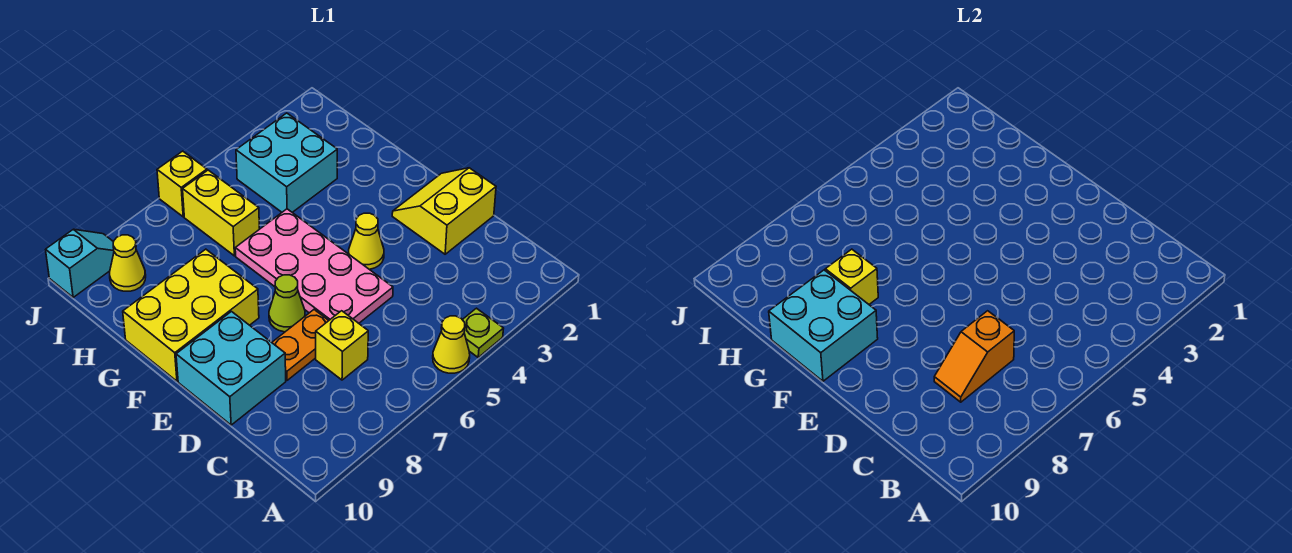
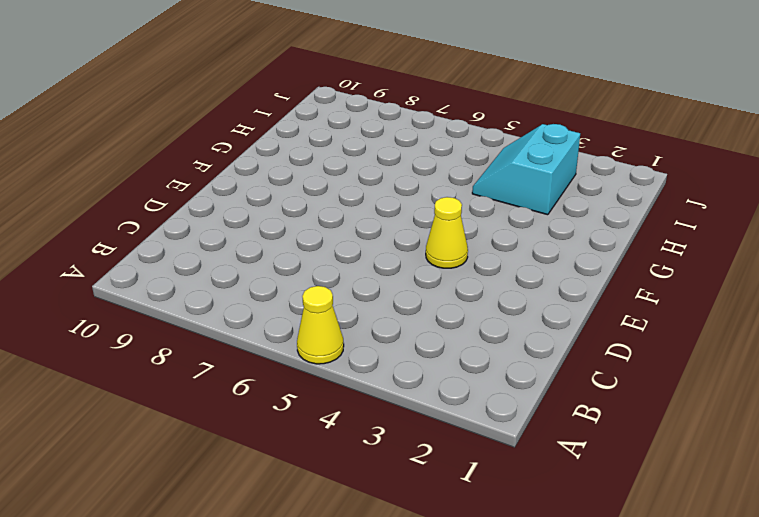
cyan slope H3:I4 level 1 top 3 -> cyan brick H3:I4 level 1
none -> lime plate A4 level 1
none -> yellow brick C7 level 1
none -> yellow slope D1:E2 level 1 top D

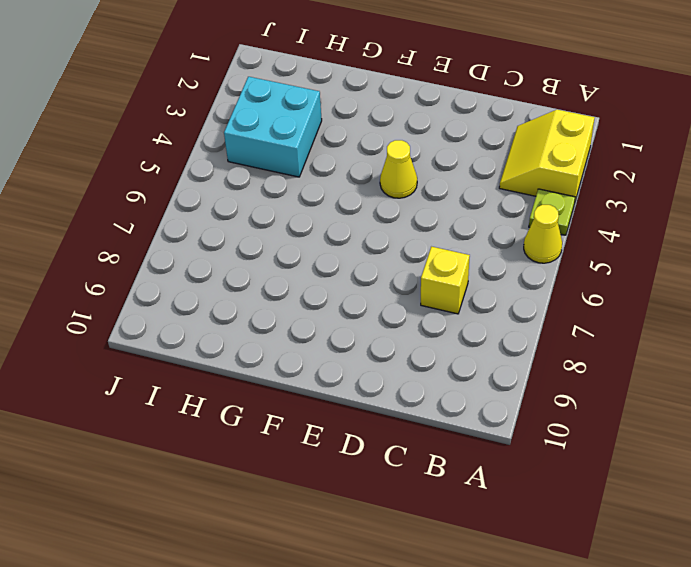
yellow slope A2:B3 level 1 top A -> yellow slope D1:E2 level 1 top D
none -> pink plate D5:G6 level 1
none -> orange plate D7:D8 level 1
none -> cyan brick D9:E10 level 1

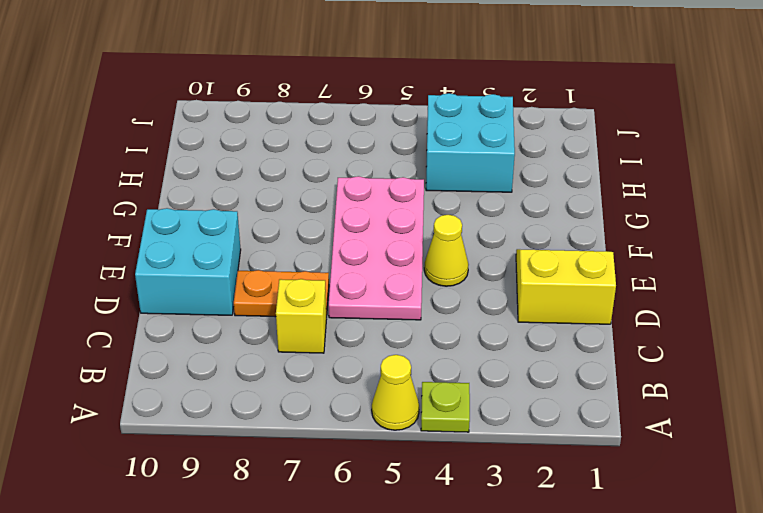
none -> lime cone E7 level 1
none -> yellow brick F8:G10 level 1
none -> yellow brick H6:I6 level 1

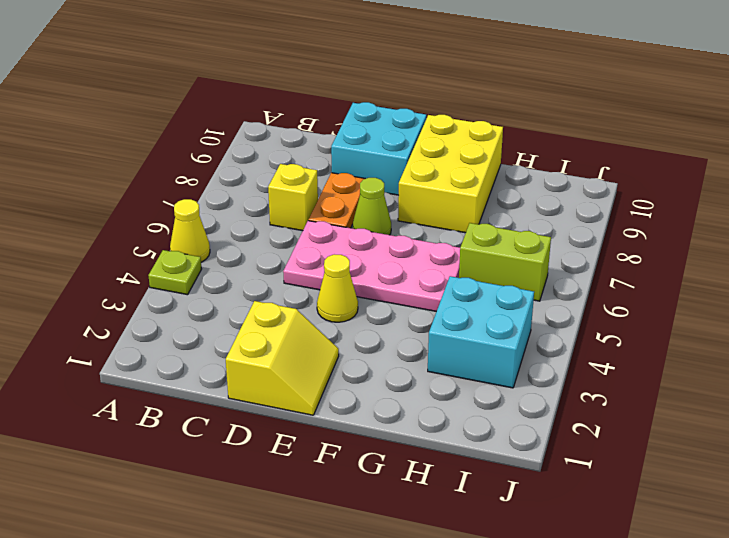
lime brick H6:I6 level 1 -> yellow brick H6:I6 level 1
none -> yellow cone I9 level 1
none -> yellow brick J6 level 1
none -> cyan slope J9:J10 level 1 top 10

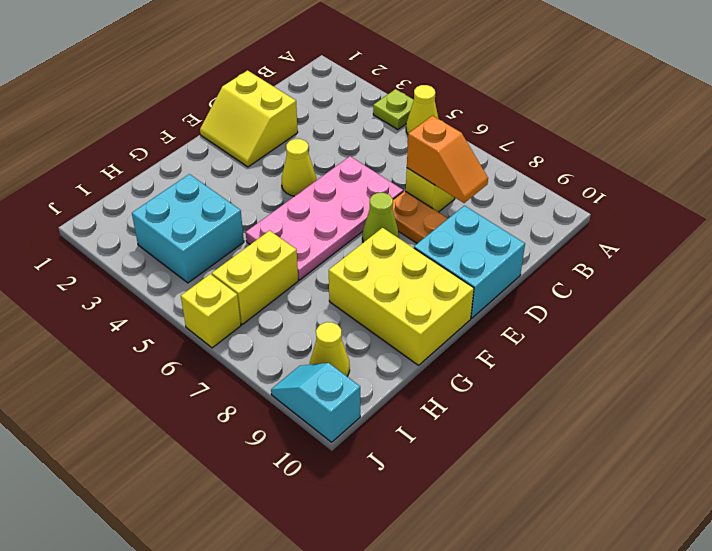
none -> cyan brick F9:G10 level 2
none -> yellow brick G8 level 2

